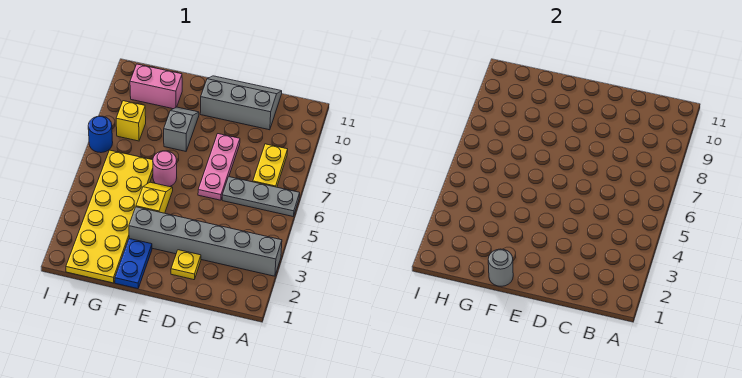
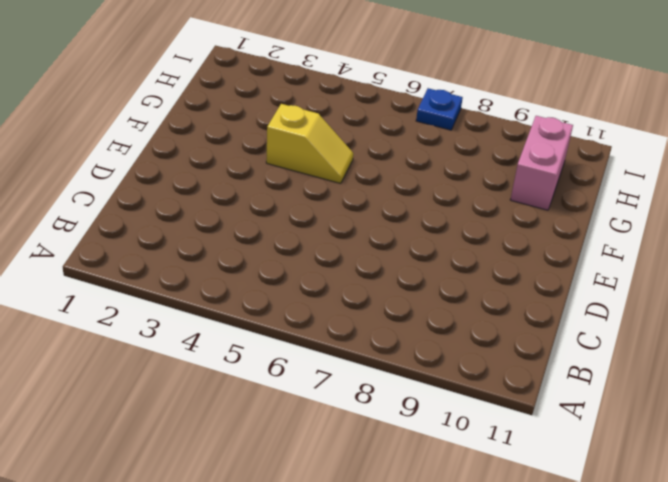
blue plate I7 level 1 -> blue round brick I7 level 1
none -> grey brick A3:F3 level 1
none -> grey plate A6:C6 level 1
none -> yellow plate B7:B8 level 1

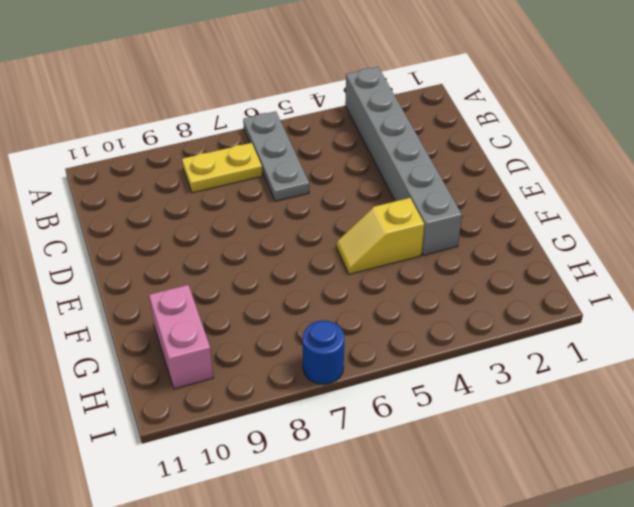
none -> grey slope C10:E11 level 1 top 10
none -> yellow plate D2 level 1
none -> pink plate D6:D8 level 1

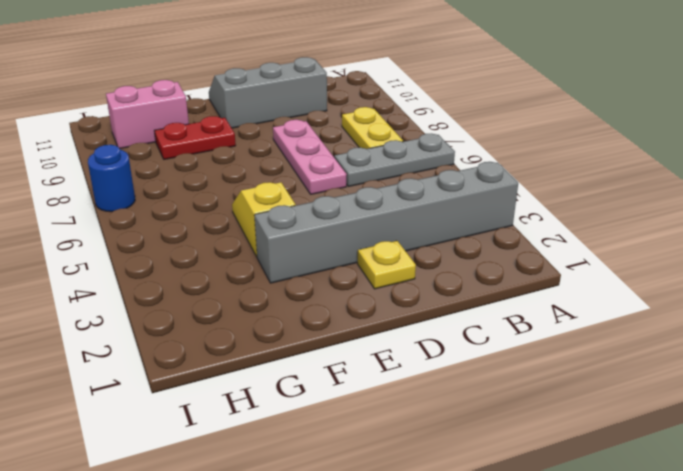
red plate F9:G9 level 1 -> grey slope F8:F9 level 1 top 8
none -> blue plate F1:F2 level 1
none -> pink round brick F6 level 1
none -> yellow plate G1:H6 level 1

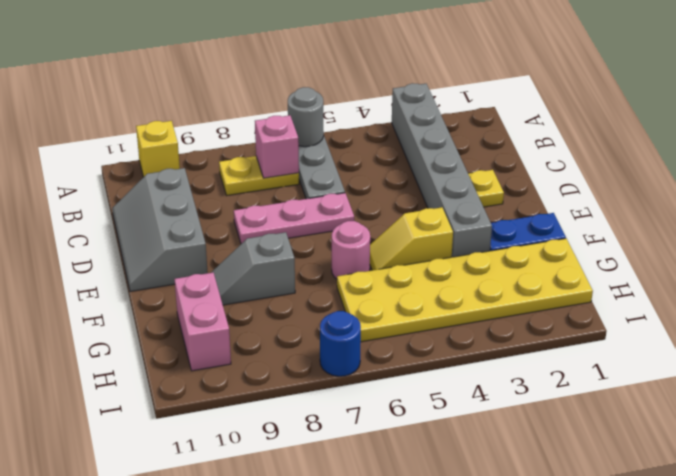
grey round brick A6 level 2 -> grey round brick F1 level 2
yellow brick A10 level 1 -> yellow brick H8 level 1
pink brick B7 level 2 -> none

